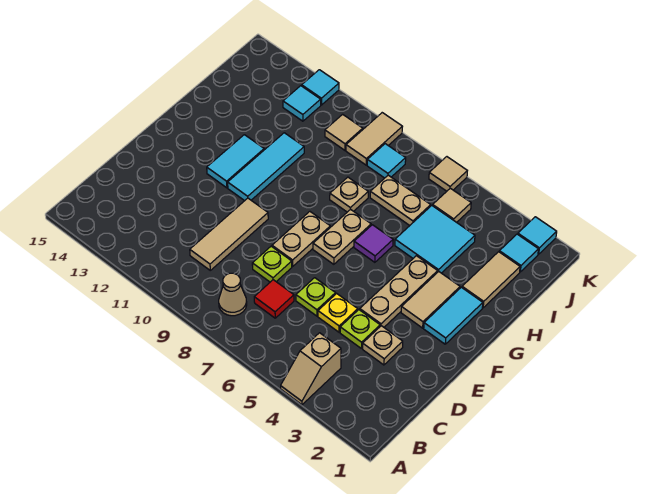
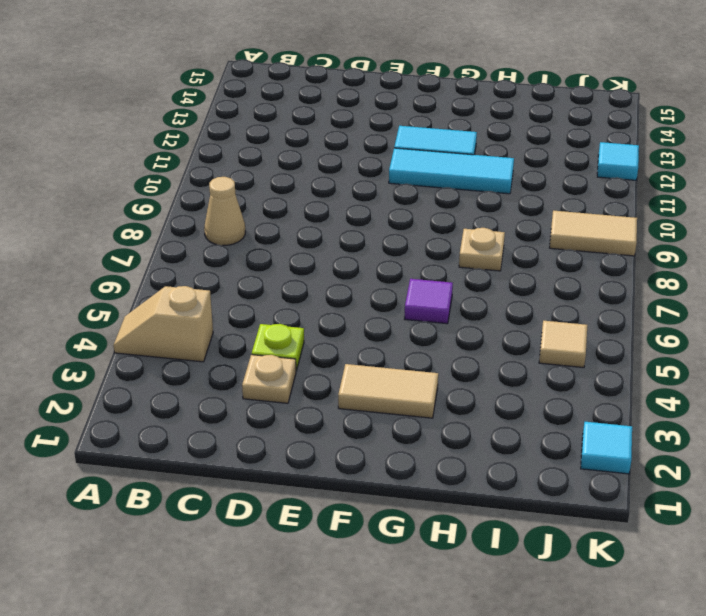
none -> red tile C7 level 1
none -> tan tile C10:E10 level 1
none -> yellow plate D5 level 1
none -> lime plate D6 level 1

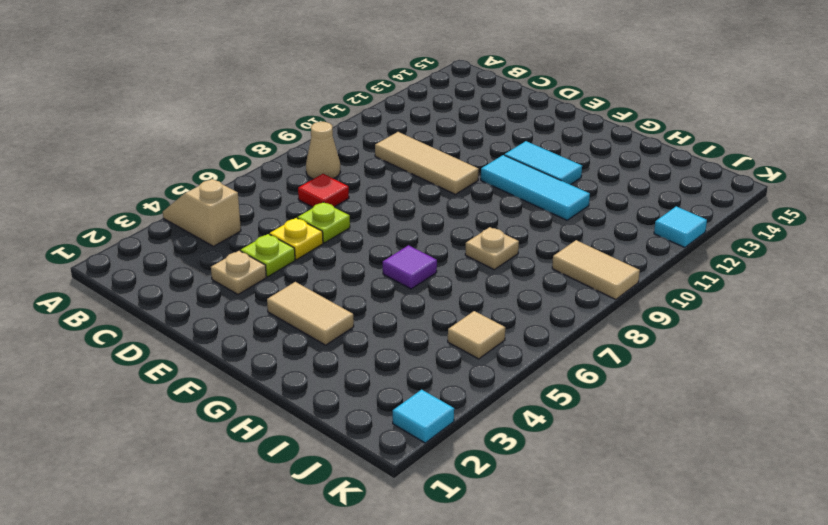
none -> lime plate D8 level 1
none -> tan plate E4:G4 level 1
none -> tan plate E8:F8 level 1
none -> cyan tile F2:G2 level 1

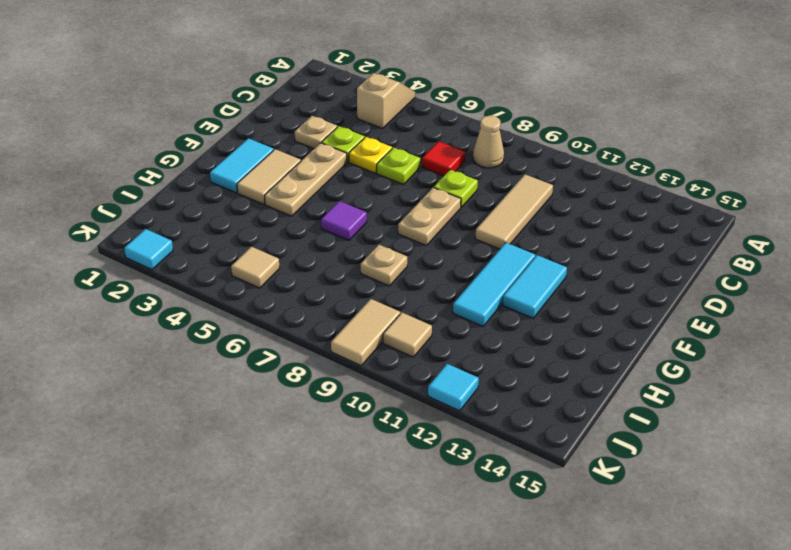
none -> tan plate F7:G7 level 1
none -> tan tile H2:I2 level 1
none -> cyan tile H4:I5 level 1
none -> tan plate I6:I7 level 1

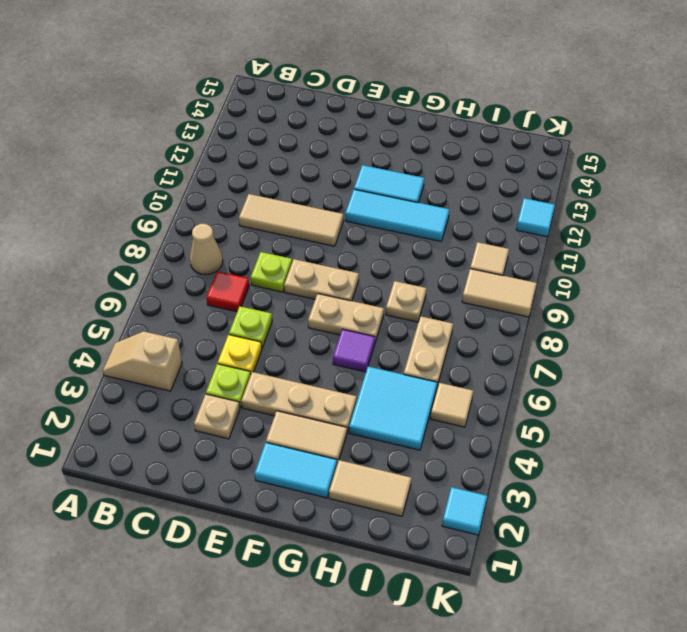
none -> cyan tile J2 level 1
none -> cyan tile J8 level 1
none -> cyan tile J12 level 1
none -> tan tile K6 level 1

